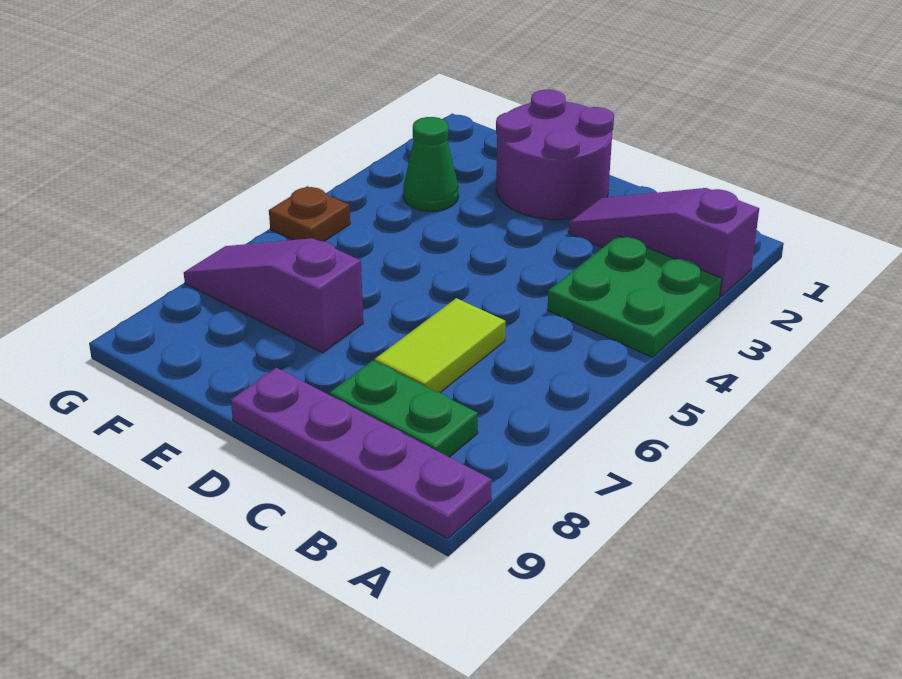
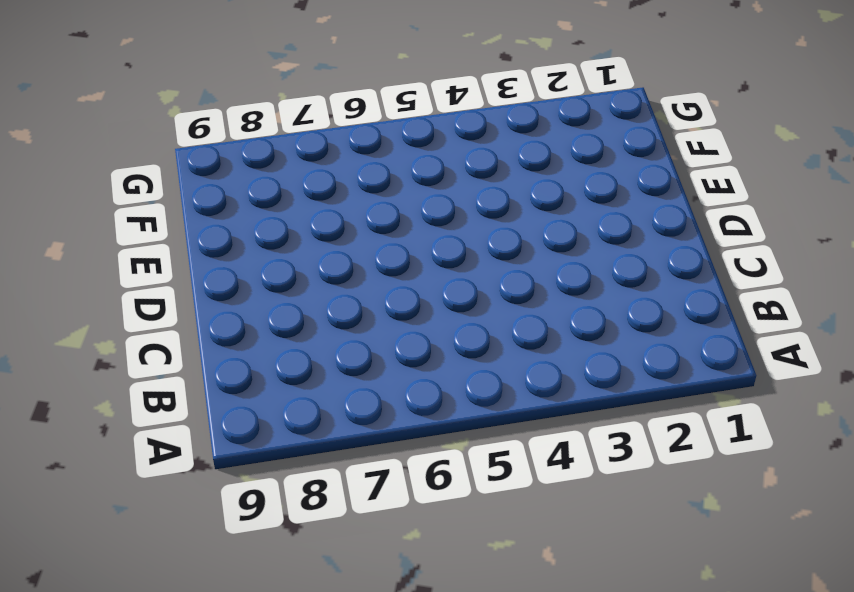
none -> purple slope A2:C2 level 1 top A
none -> green plate A3:B4 level 1

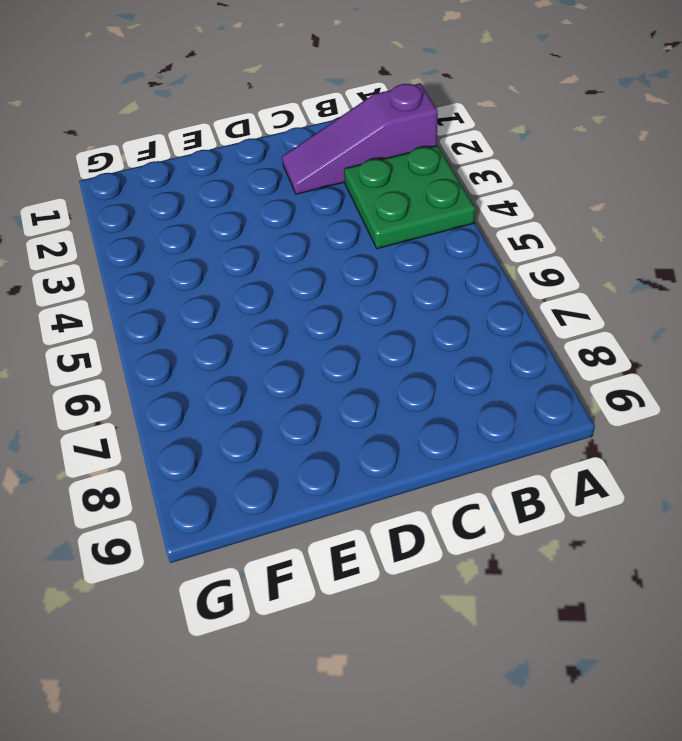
none -> purple plate A9:D9 level 1
none -> green plate B8:C8 level 1

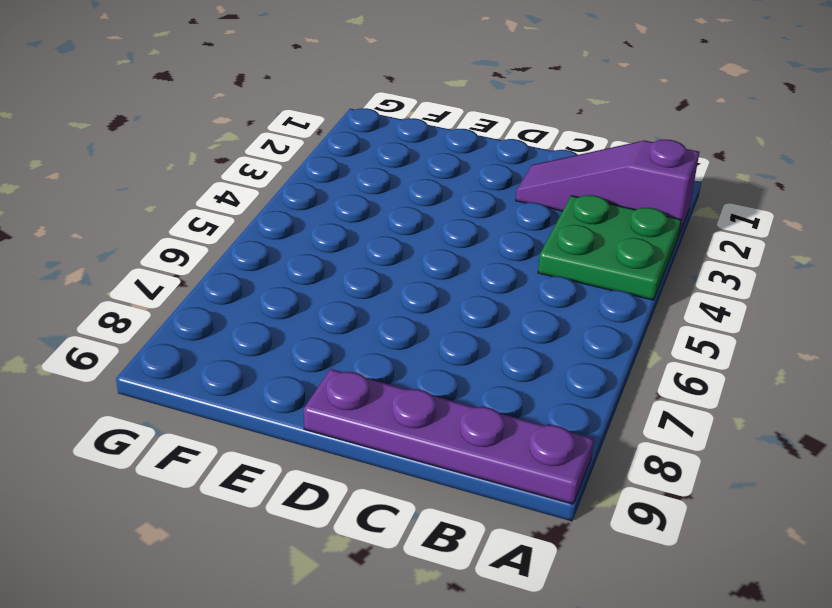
none -> green plate B8:C8 level 1
none -> lime tile C6:C7 level 1

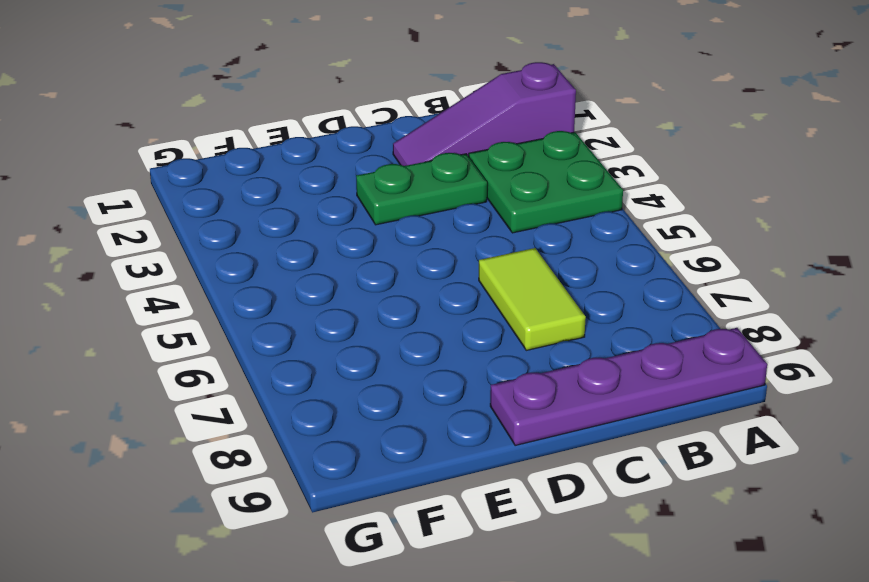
green plate C3:D3 level 1 -> green plate B8:C8 level 1
none -> purple round brick D1:E2 level 1
none -> purple slope E7:G7 level 1 top E

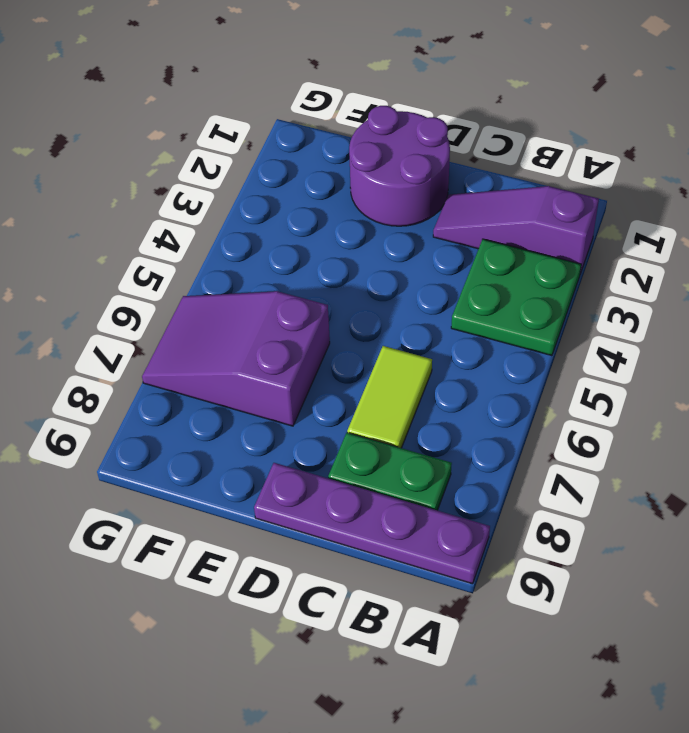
purple slope E6:G7 level 1 top E -> purple slope E7:G7 level 1 top E
none -> green cone F3 level 1
none -> brown plate G5 level 1

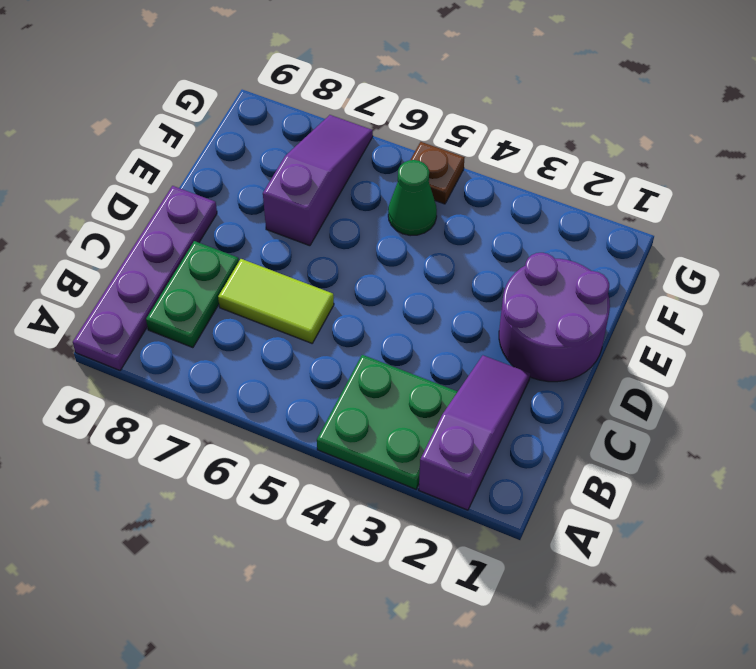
green cone F5 level 1 -> green cone F3 level 1

